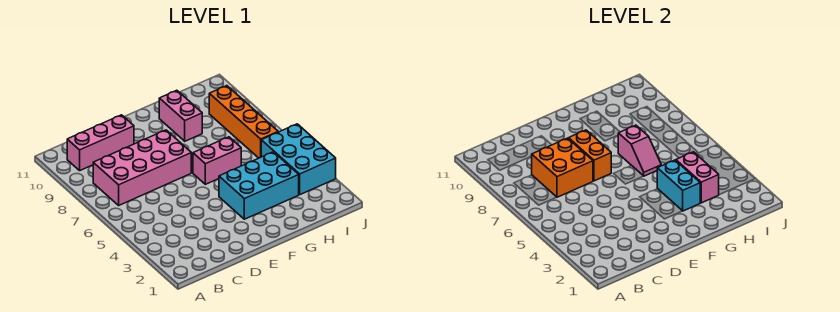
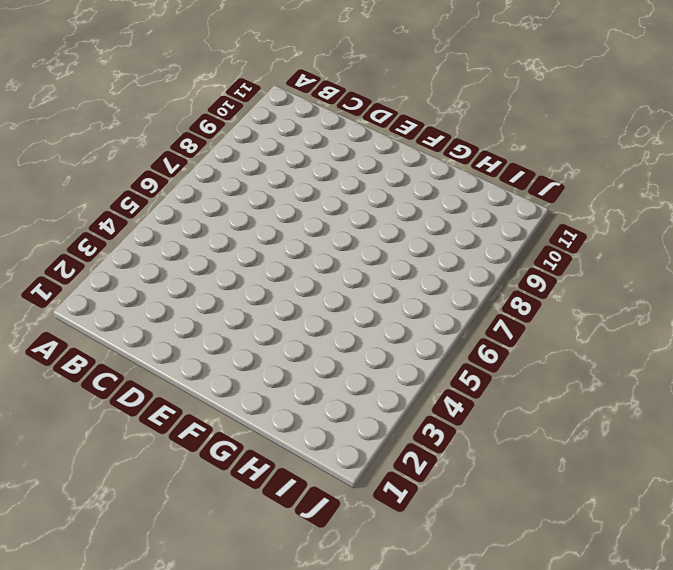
none -> pink brick B7:E8 level 1
none -> pink brick B10:D10 level 1
none -> cyan brick F3:H4 level 1

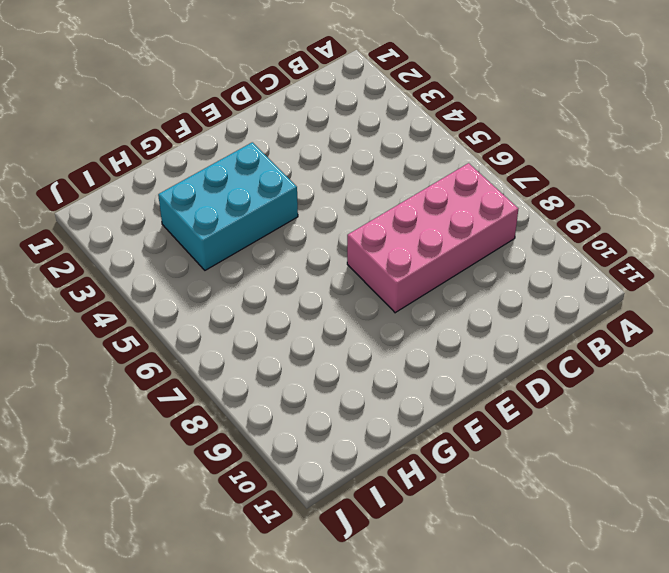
none -> pink brick B10:D10 level 1
none -> pink brick F6:G6 level 1
none -> pink brick G9:G10 level 1

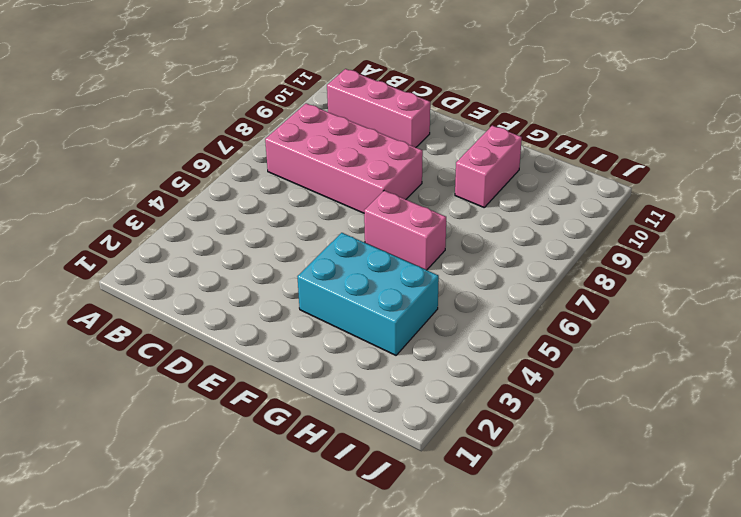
none -> cyan brick I3:J5 level 1
none -> orange brick I6:I9 level 1
none -> orange brick C7:D8 level 2

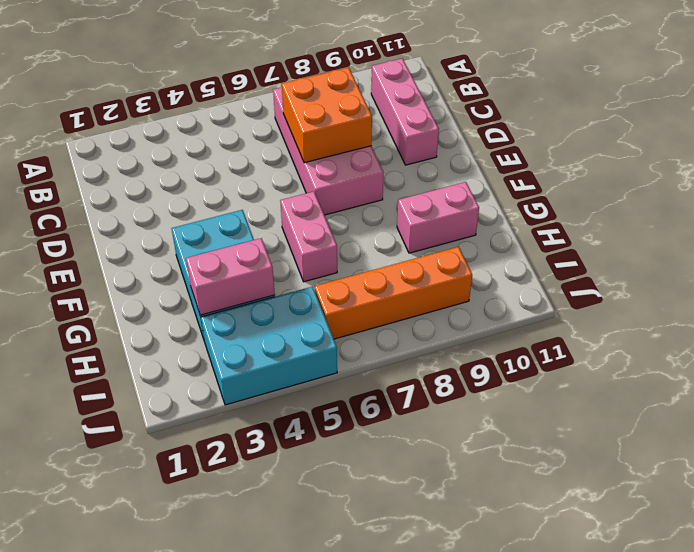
none -> orange brick E7:E8 level 2
none -> cyan brick G3:G4 level 2
none -> pink slope G6:G7 level 2 top 7

